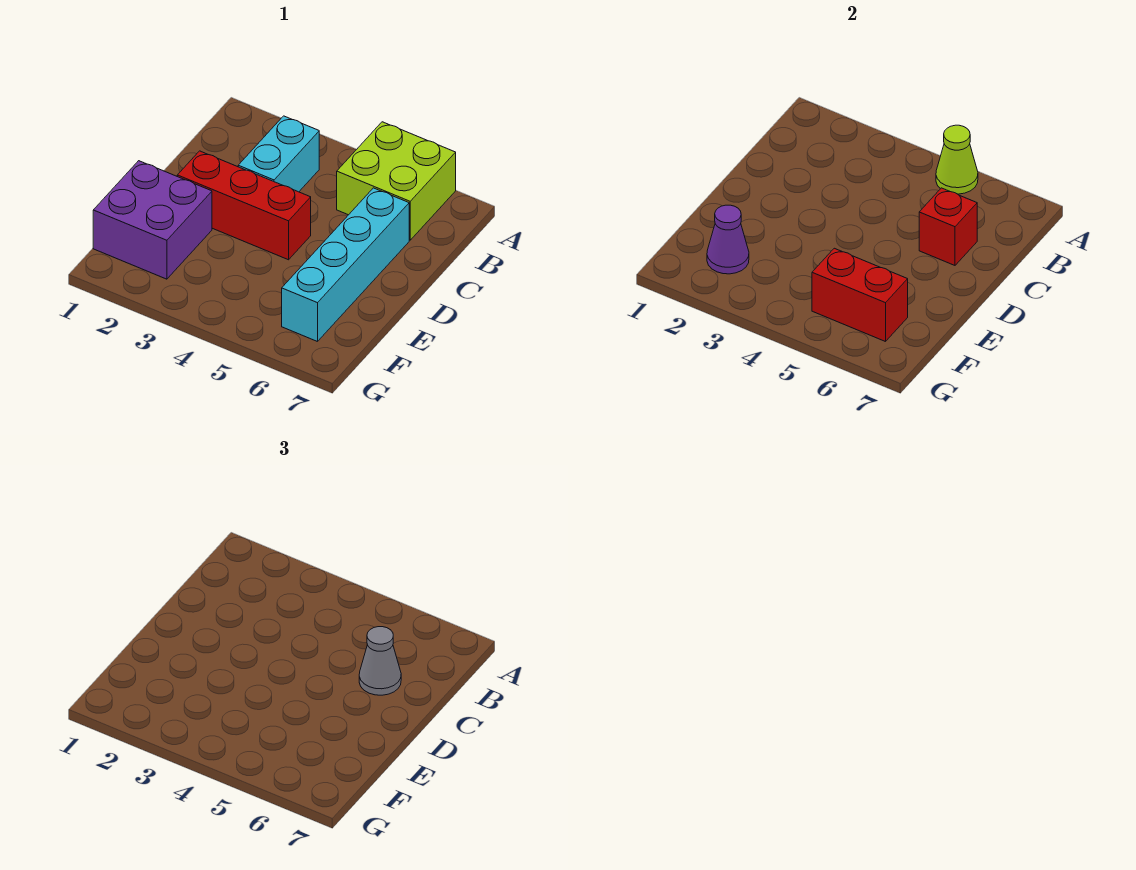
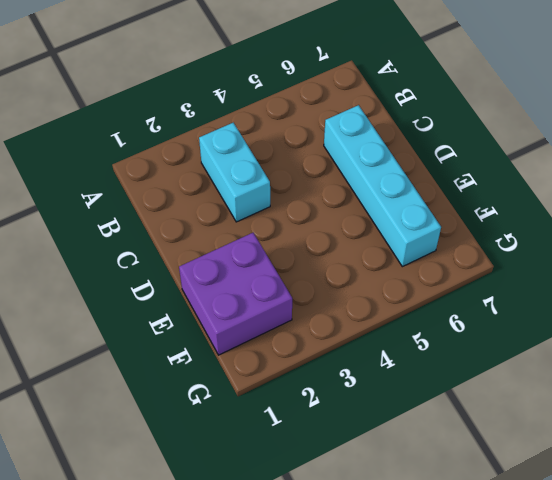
none -> lime brick A5:B6 level 1
none -> red brick D2:D4 level 1

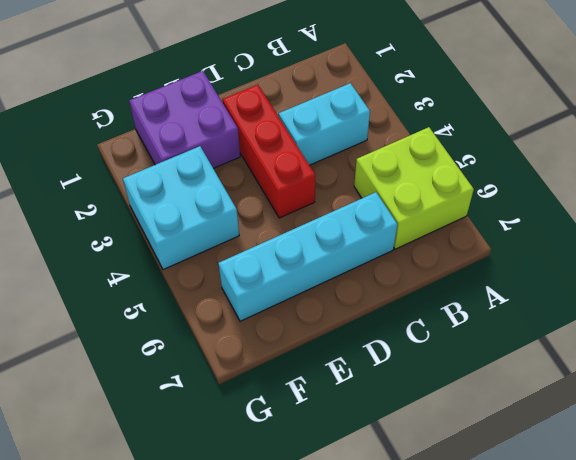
cyan brick F3:G4 level 1 -> none
none -> lime cone A5 level 2
none -> red brick C6 level 2

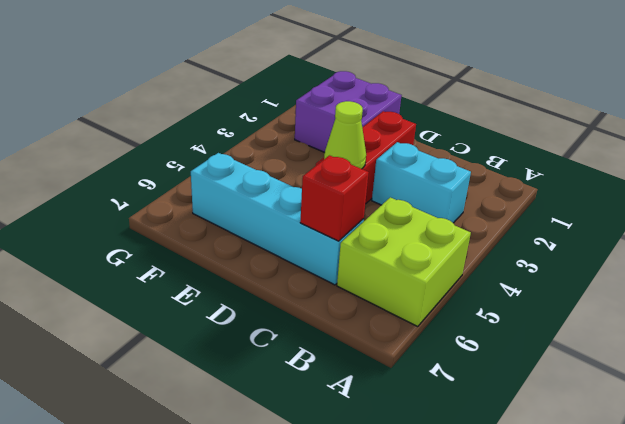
lime cone D4 level 2 -> lime cone A5 level 2
none -> purple cone F2 level 2
none -> red brick F5:F6 level 2

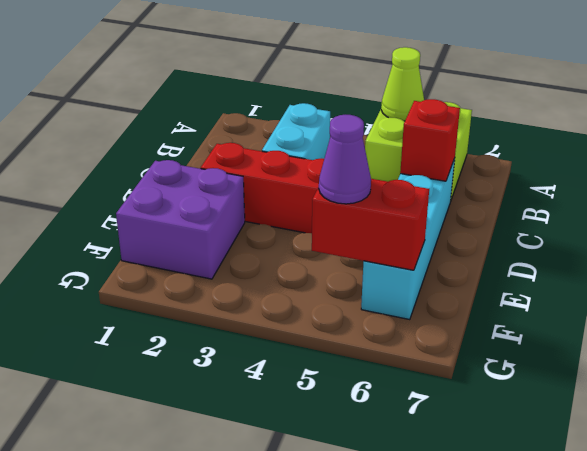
purple cone F5 level 3 -> purple cone F2 level 2
none -> grey cone C6 level 3

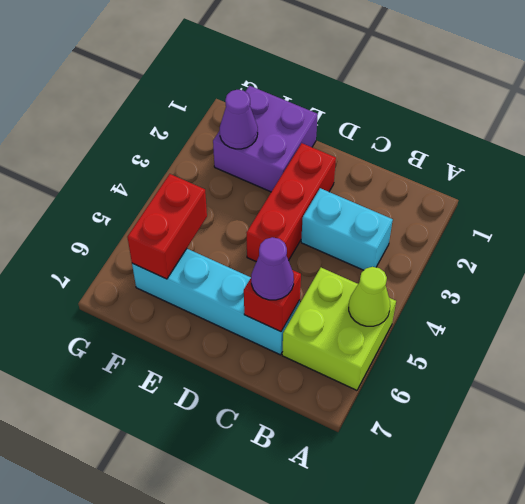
purple cone C6 level 3 -> grey cone C6 level 3

